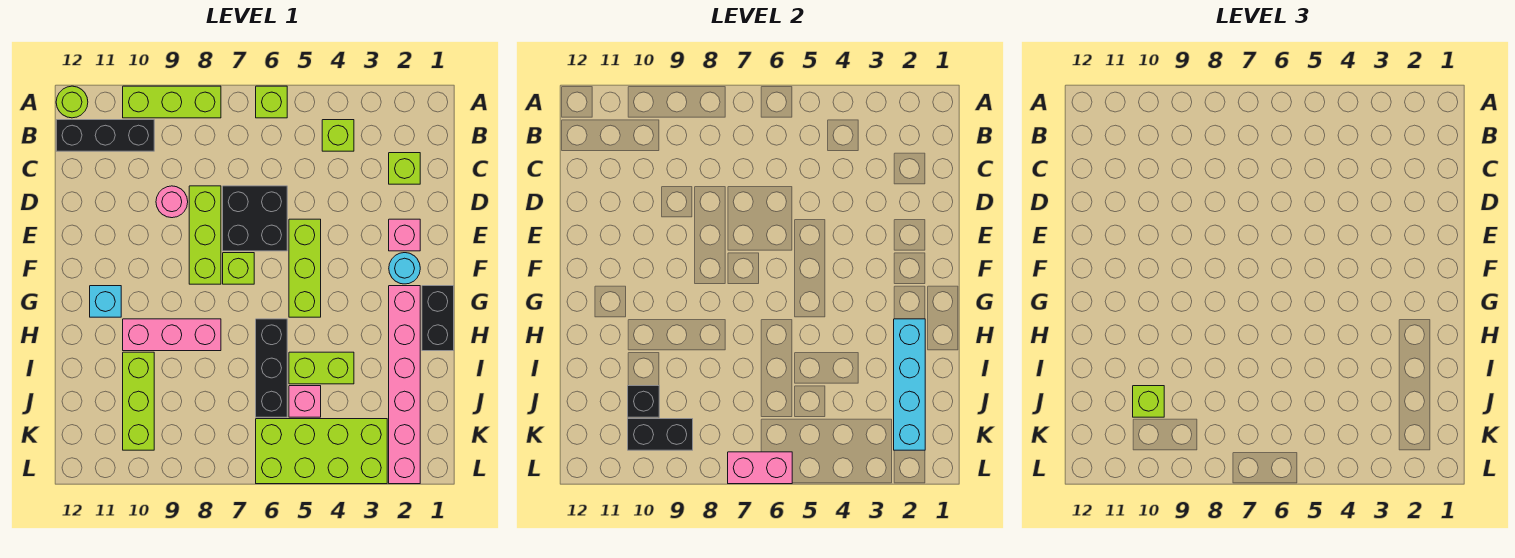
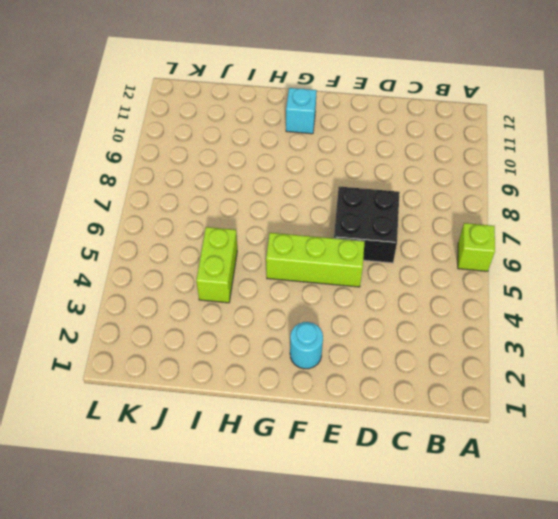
none -> lime brick A8:A10 level 1
none -> lime round brick A12 level 1
none -> lime brick B4 level 1

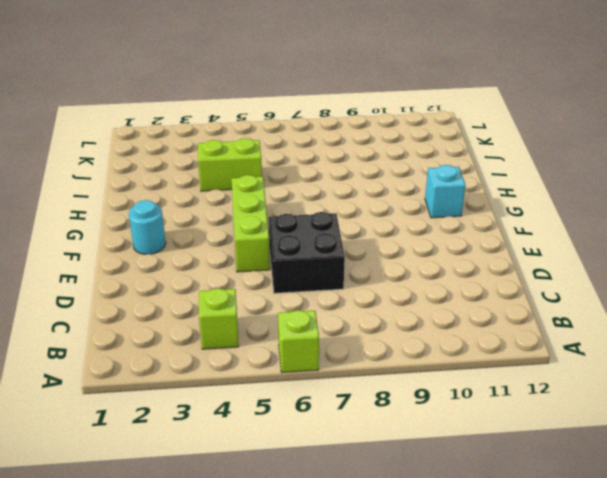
none -> lime brick A8:A10 level 1
none -> lime round brick A12 level 1
none -> black brick B10:B12 level 1

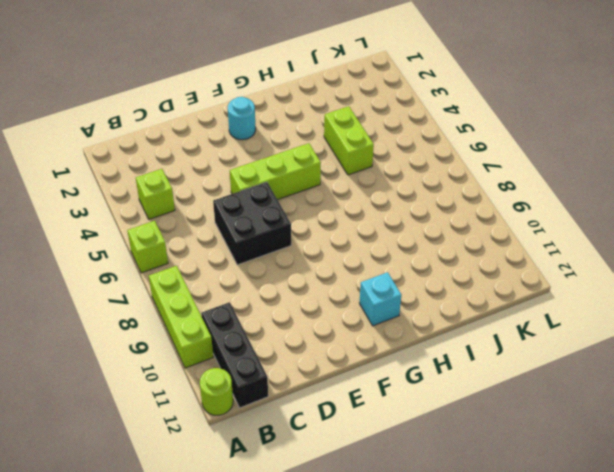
none -> lime brick C2 level 1
none -> lime brick D8:F8 level 1
none -> pink round brick D9 level 1

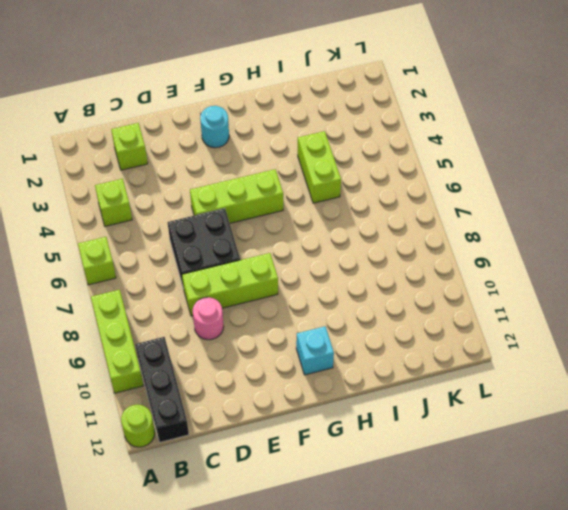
none -> pink brick E2 level 1
none -> lime brick F7 level 1
none -> black brick G1:H1 level 1

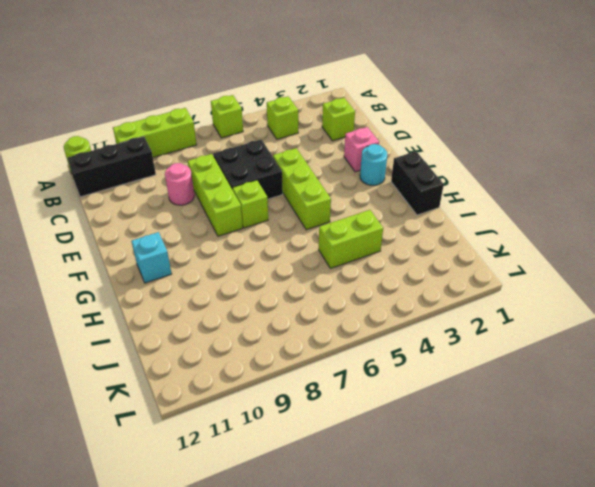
none -> pink brick G2:L2 level 1
none -> black brick H6:J6 level 1
none -> pink brick H8:H10 level 1

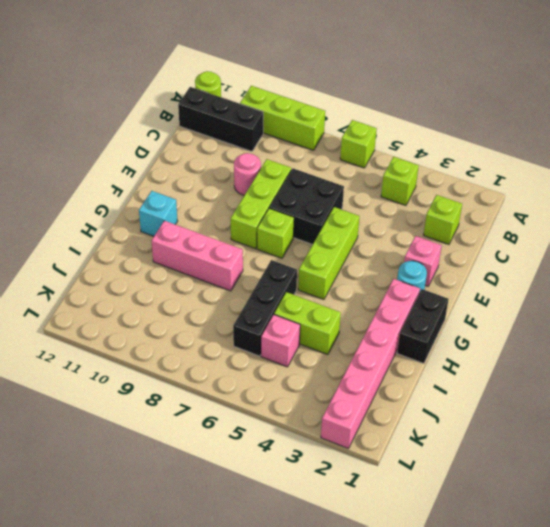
none -> lime brick I10:K10 level 1
none -> lime brick K3:L6 level 1
none -> cyan brick H2:K2 level 2

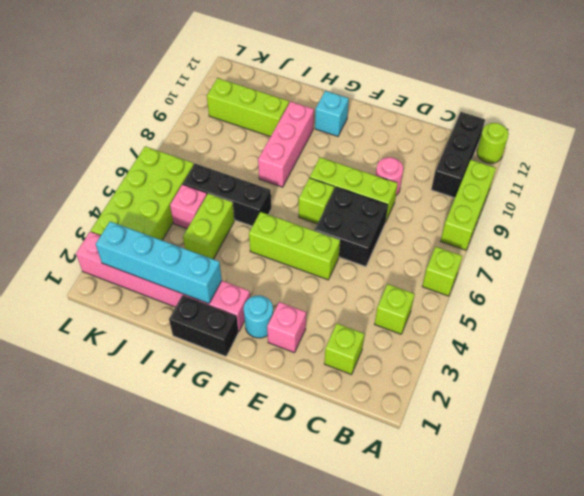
none -> black brick J10 level 2
none -> black brick K9:K10 level 2
none -> pink brick L6:L7 level 2

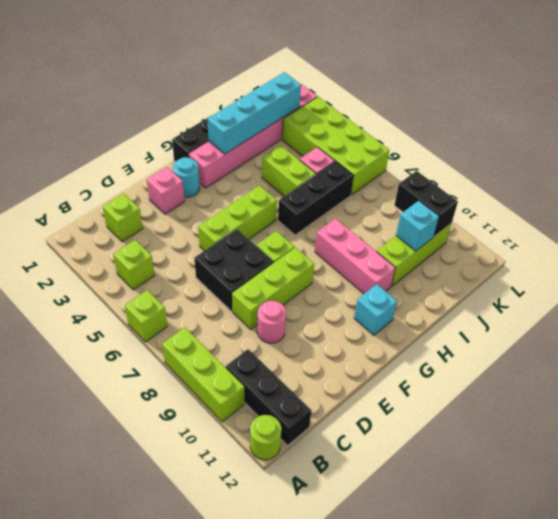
cyan brick J10 level 2 -> black brick J10 level 2
none -> pink brick L6:L7 level 2
none -> lime brick J10 level 3

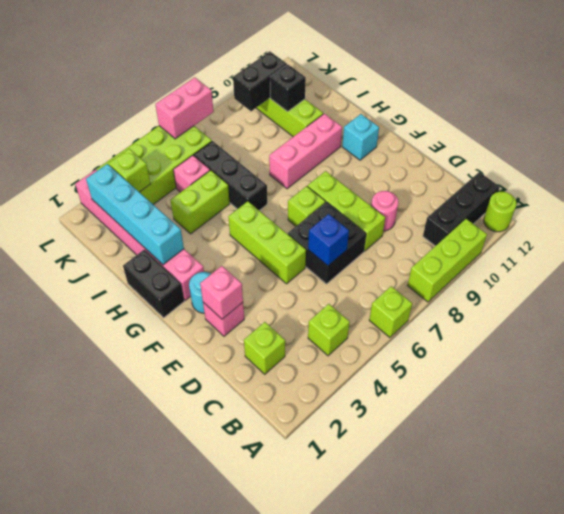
blue brick D6 level 2 -> none
pink brick E2 level 2 -> none
lime brick K3 level 2 -> lime brick J10 level 3

